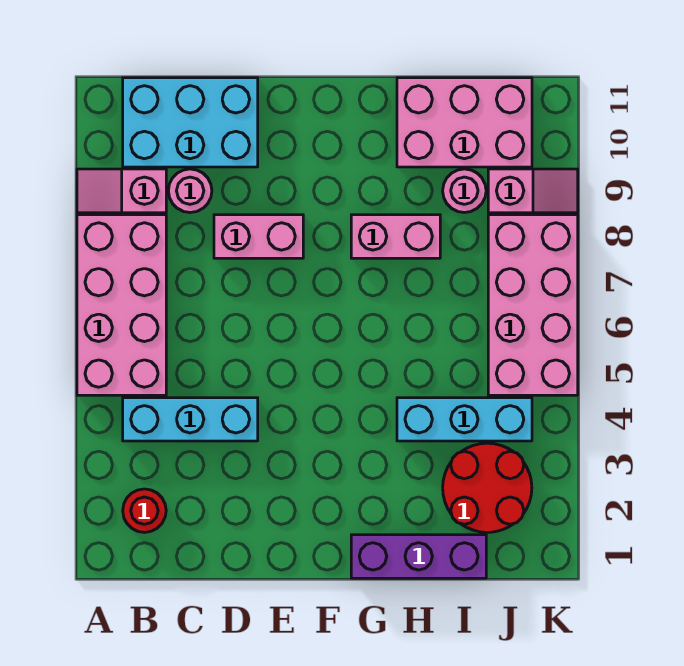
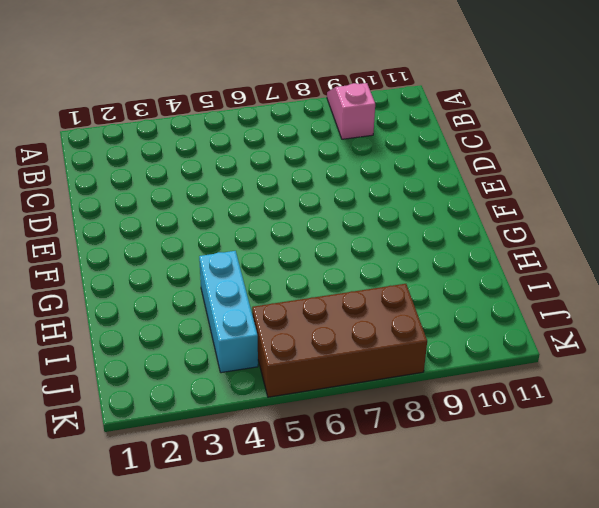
brown brick J5:K8 level 1 -> pink brick J5:K8 level 1
none -> pink brick A5:B8 level 1
none -> red round brick B2 level 1
none -> cyan brick B4:D4 level 1

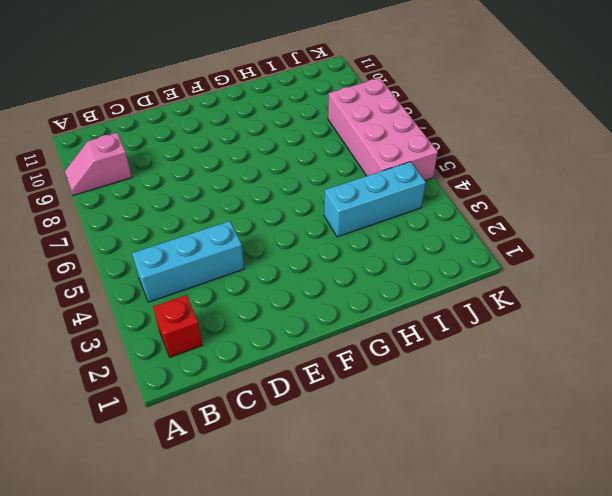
red brick B2 level 1 -> red round brick B2 level 1
none -> pink brick A5:B8 level 1
none -> cyan brick B10:D11 level 1
none -> pink round brick C9 level 1

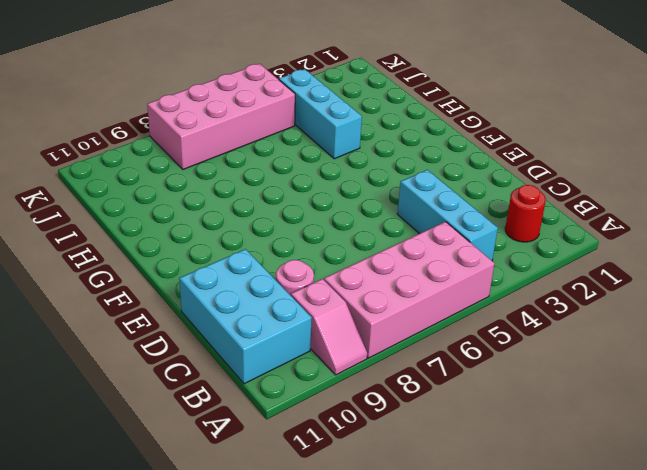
none -> pink brick D8:E8 level 1
none -> purple brick G1:I1 level 1
none -> pink brick G8:H8 level 1

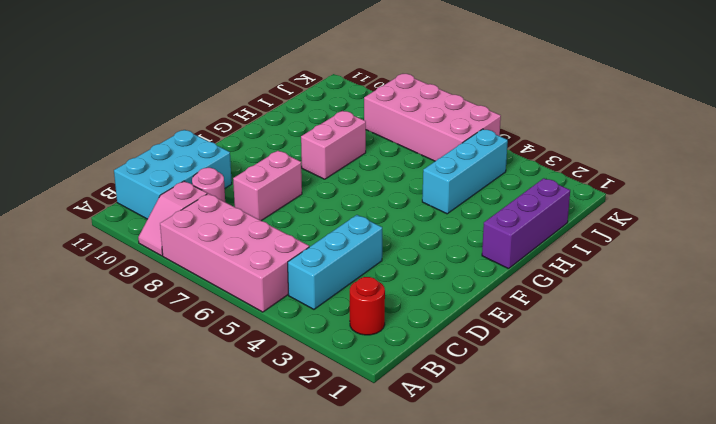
none -> pink brick H10:J11 level 1
none -> red round brick I2:J3 level 1
none -> pink round brick I9 level 1

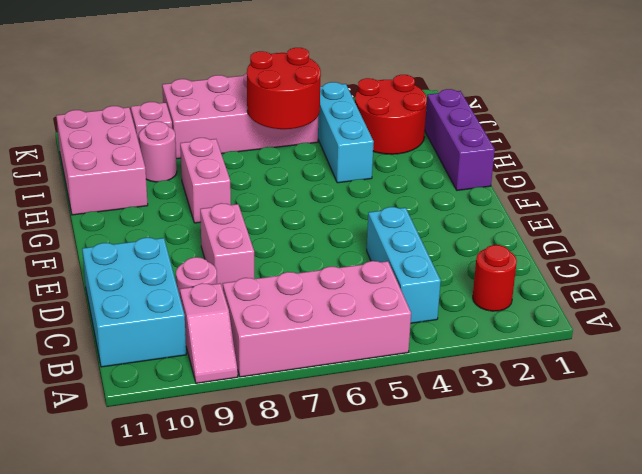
red round brick I5:J6 level 2 -> none

